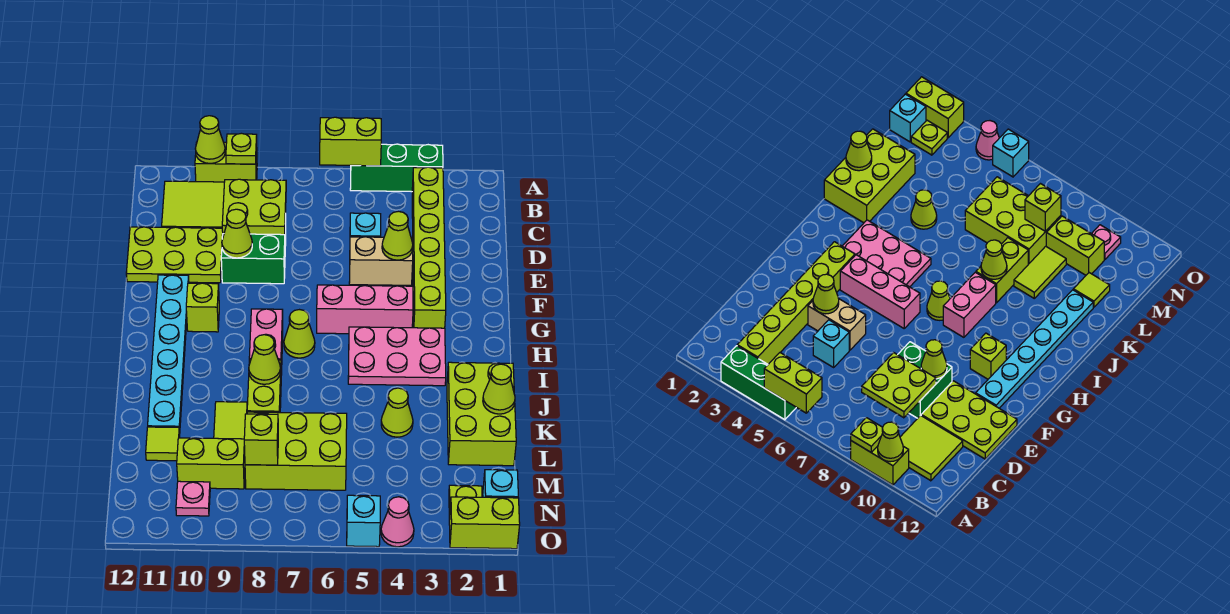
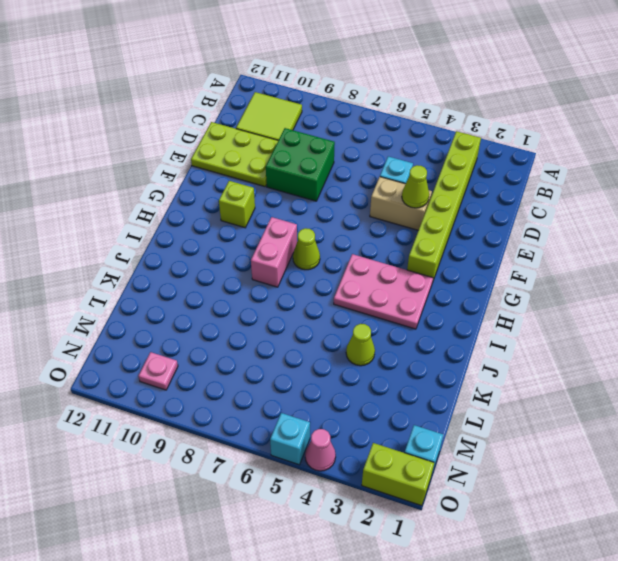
none -> green brick A3:A5 level 1
none -> lime brick A9:A10 level 1
none -> cyan plate F11:K11 level 1
none -> pink brick G4:G6 level 1

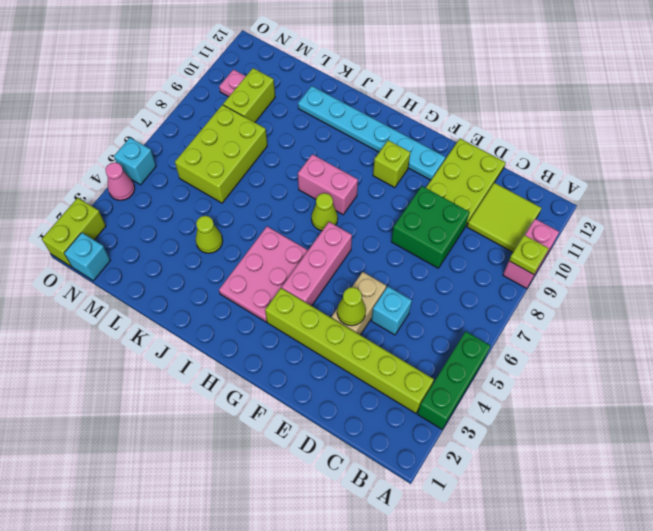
pink brick A9:A10 level 1 -> lime brick A9:A10 level 1
none -> lime brick J1:L2 level 1
none -> lime brick J8:K8 level 1
none -> lime tile K9:L9 level 1
none -> lime tile L11 level 1

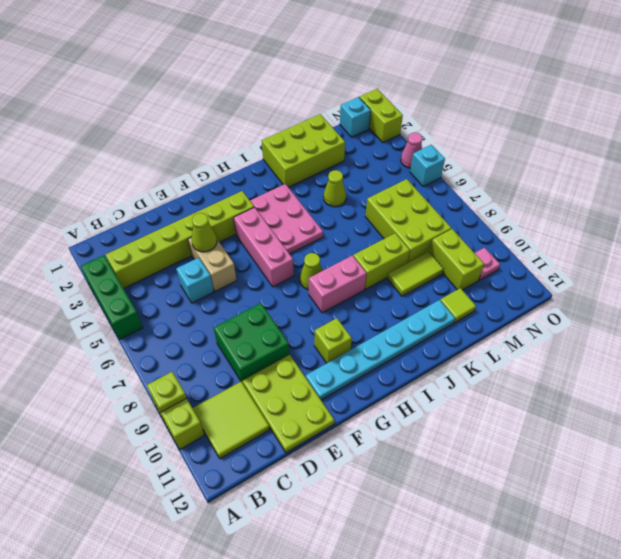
none -> lime plate N2 level 1
none -> lime brick A5:A6 level 2
none -> lime cone A10 level 2
none -> lime plate C8:D9 level 2

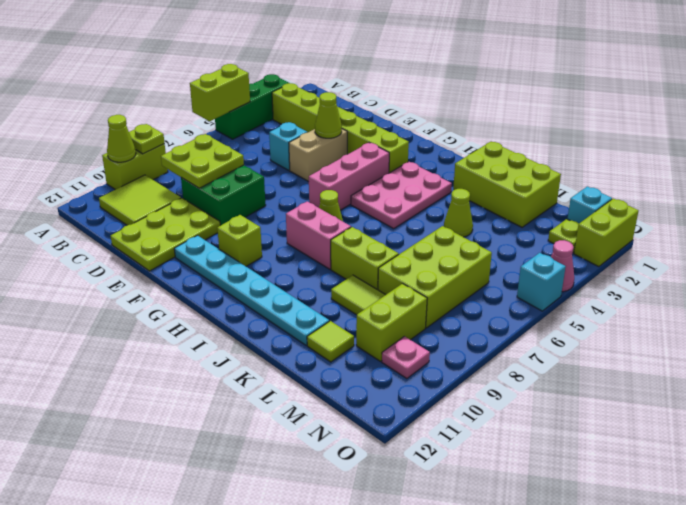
none -> lime cone E9 level 2
none -> lime cone J8 level 2
none -> lime cone K1 level 2
none -> lime brick M8 level 2

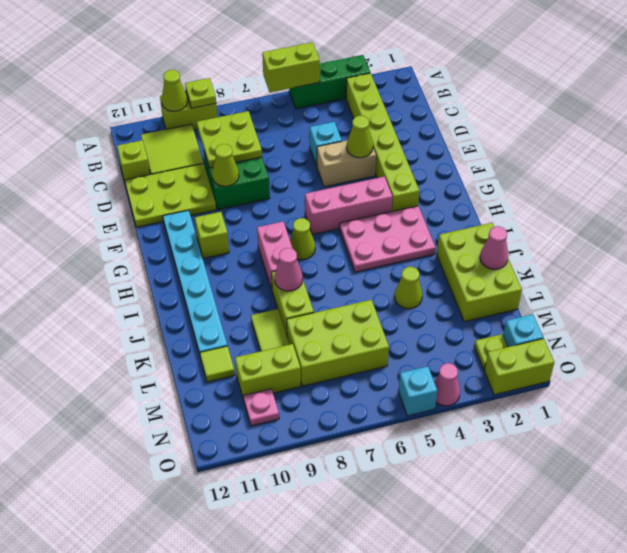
lime brick C12 level 1 -> lime brick M8 level 2
pink cone J8 level 2 -> lime cone J8 level 2
pink cone K1 level 2 -> lime cone K1 level 2

